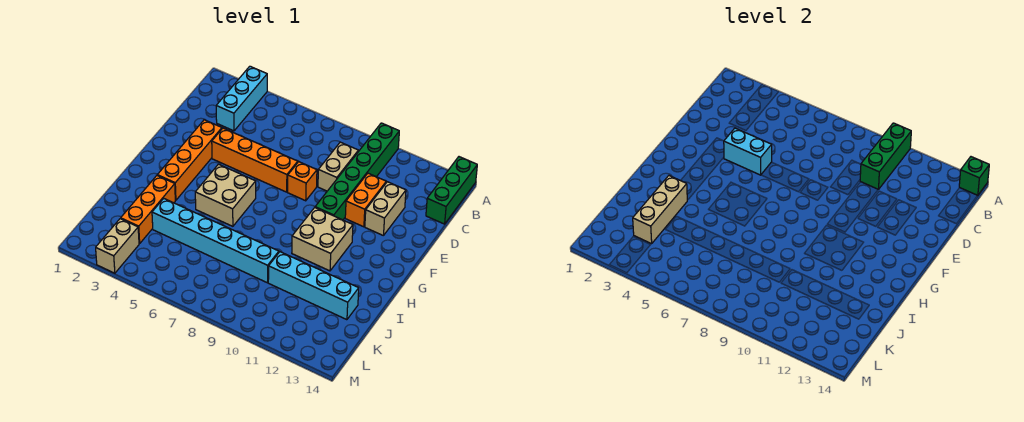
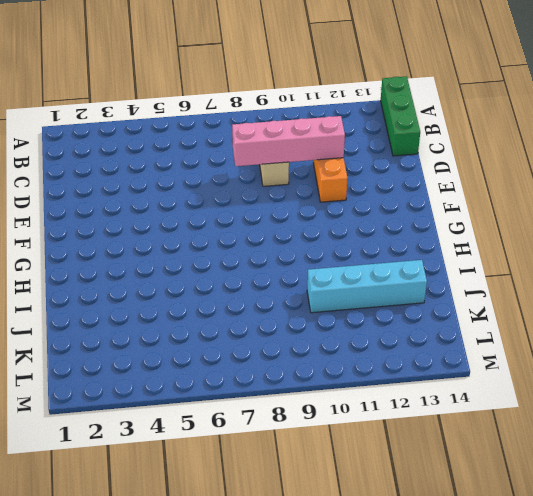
pink brick D8:D11 level 2 -> none
none -> cyan brick A3:C3 level 1
none -> green brick A10:F10 level 1
none -> tan brick D12:E12 level 1

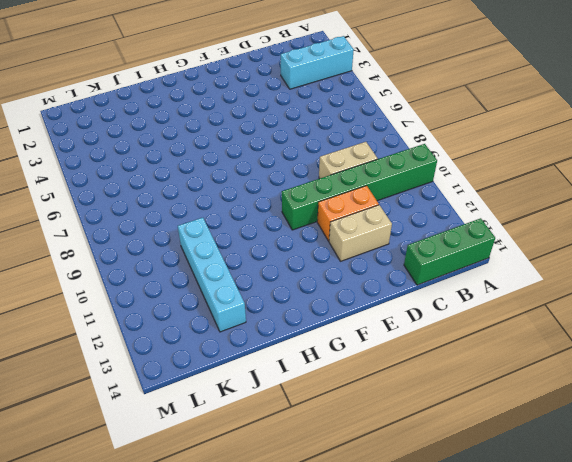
none -> orange brick E3:H3 level 1
none -> orange brick E4:E7 level 1
none -> orange brick E8 level 1

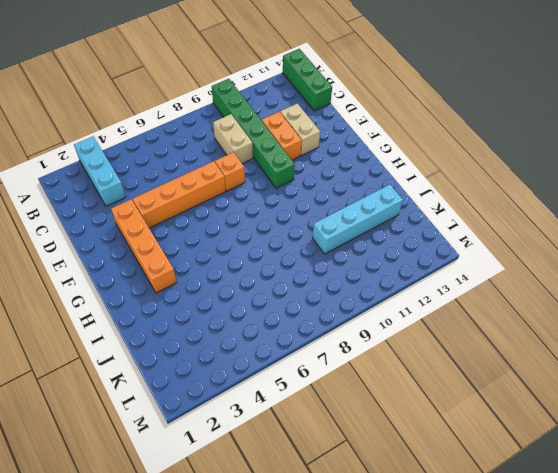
none -> tan brick G5:H6 level 1
none -> tan brick G10:H11 level 1
none -> orange brick I3:K3 level 1

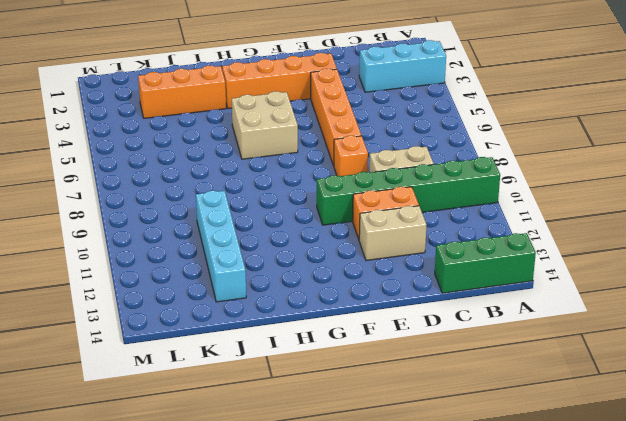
none -> tan brick G10:H11 level 1
none -> cyan brick J4:J9 level 1
none -> tan brick L3:M3 level 1

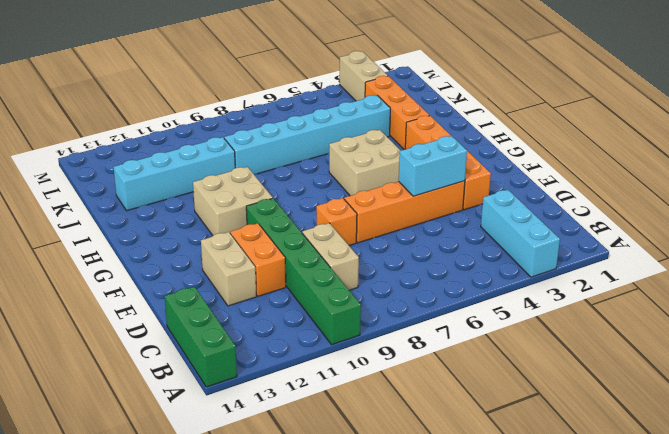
none -> green brick A10:C10 level 2
none -> green brick A14 level 2
none -> tan brick I3:K3 level 2

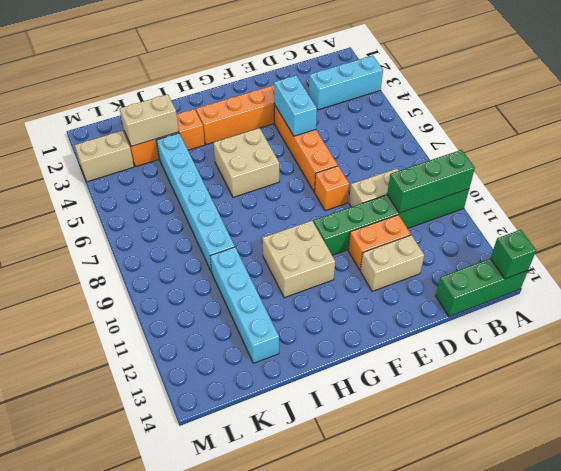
tan brick J3:K3 level 2 -> tan brick I3:K3 level 2

